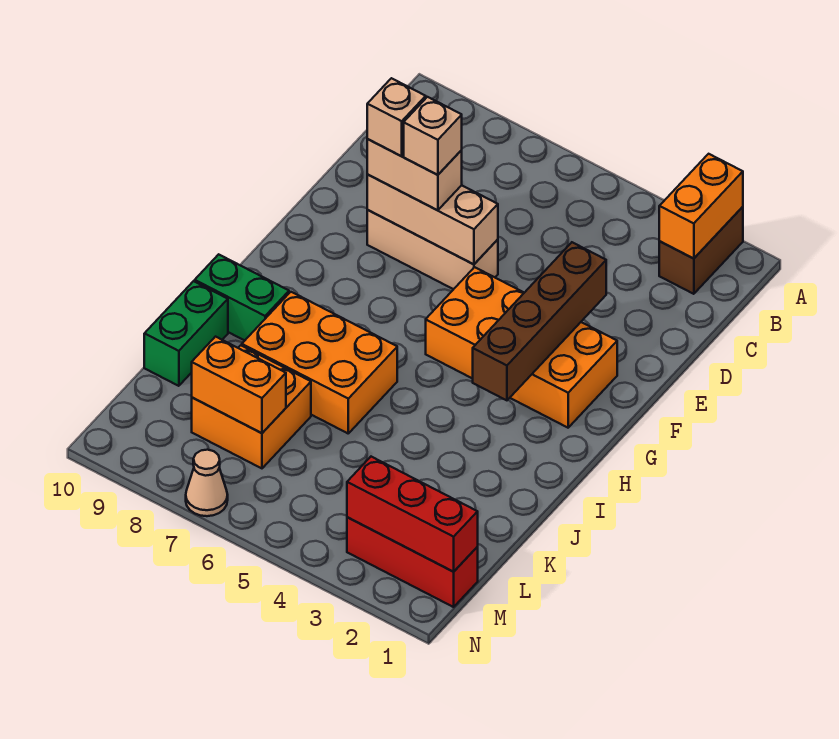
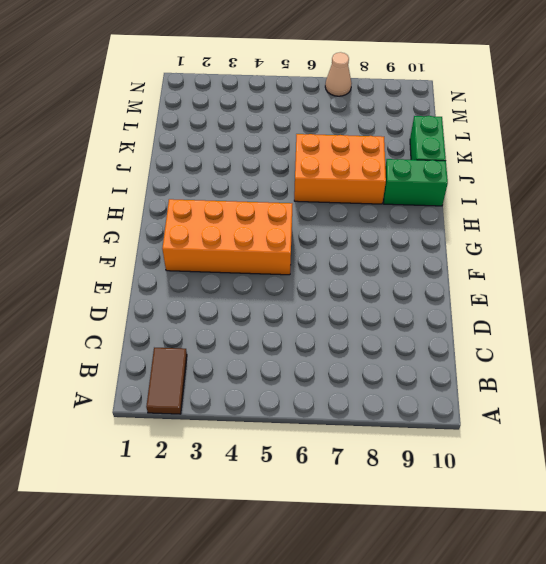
brown tile A2:B2 level 1 -> brown brick A2:B2 level 1
none -> tan brick E6:E8 level 1
none -> orange brick K7:L8 level 1
none -> red brick M1:M3 level 1

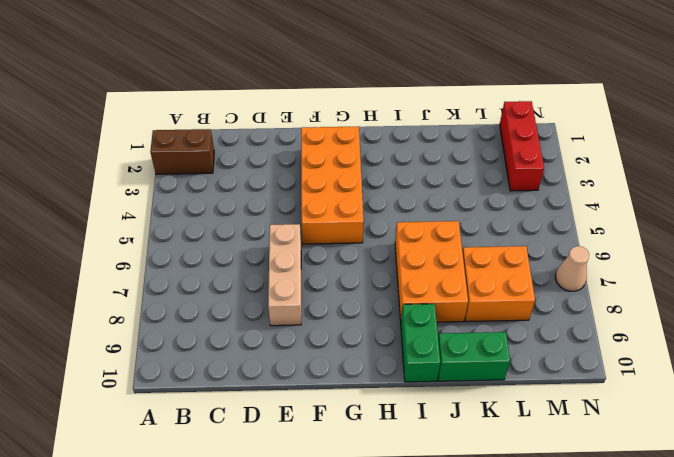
none -> orange brick A2:B2 level 2
none -> brown brick E3:H3 level 2
none -> tan brick E6:E8 level 2

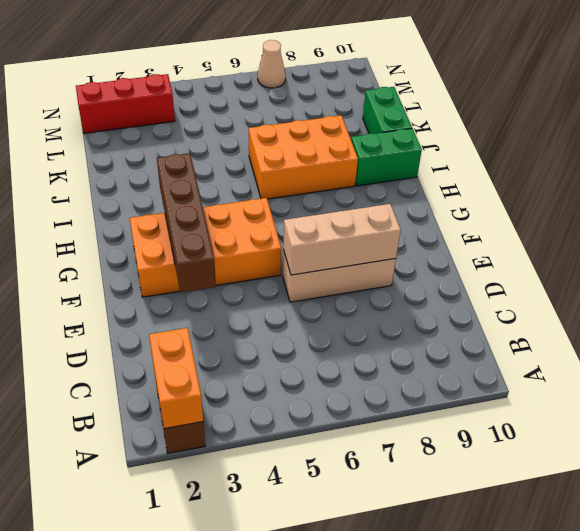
none -> orange brick K7:L8 level 1
none -> orange brick L7:L8 level 2
none -> red brick M1:M3 level 2

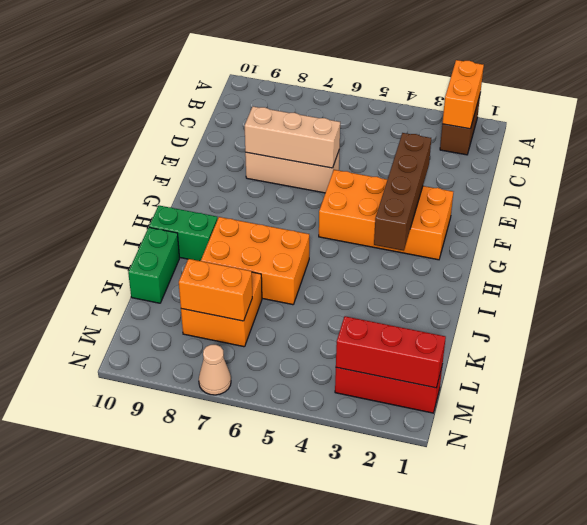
none -> tan brick E7:E8 level 3
none -> tan brick E7 level 4
none -> tan brick E8 level 4

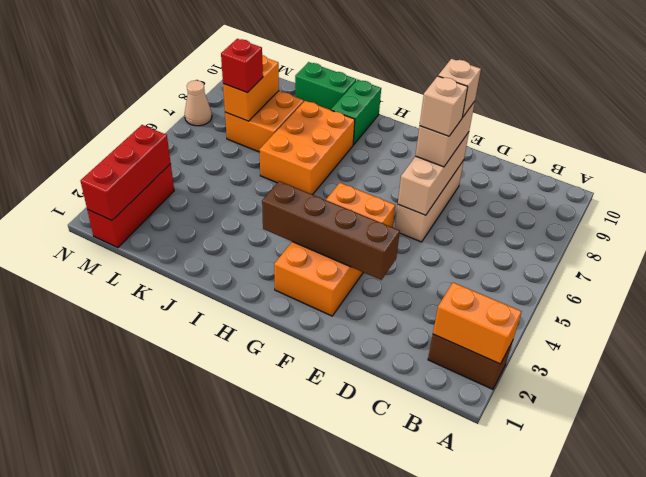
red brick L7 level 3 -> none

